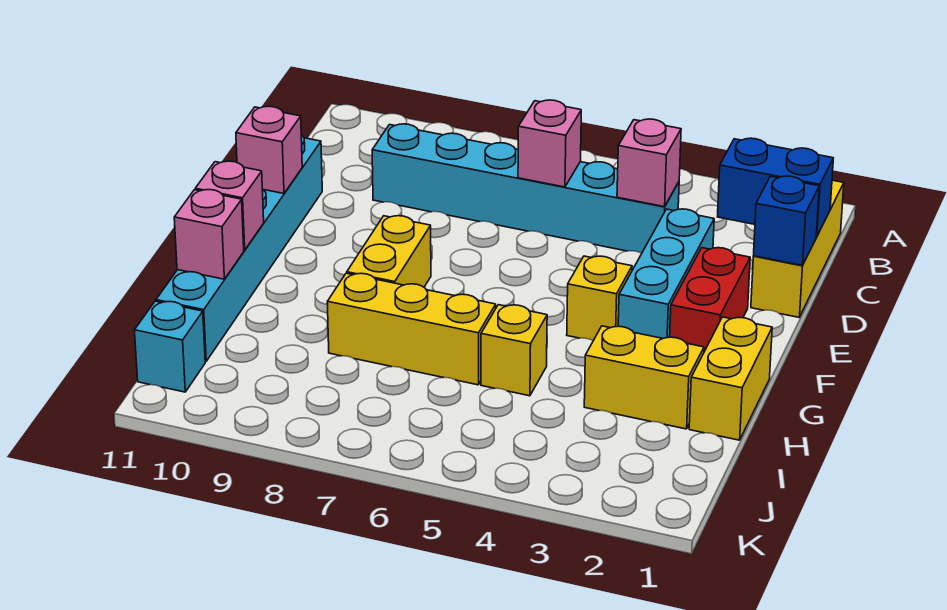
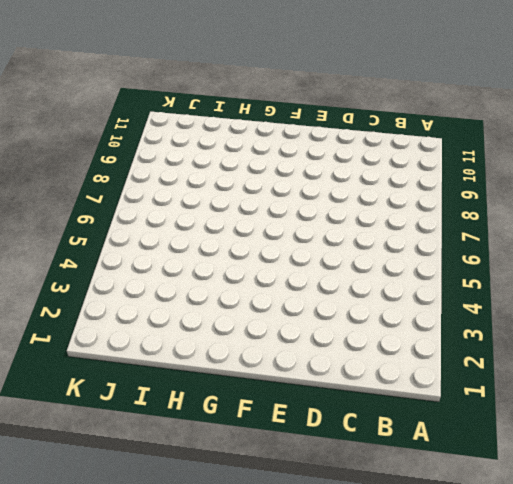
none -> yellow brick B1:D1 level 1
none -> cyan brick C4:C9 level 1
none -> cyan brick D3:F3 level 1

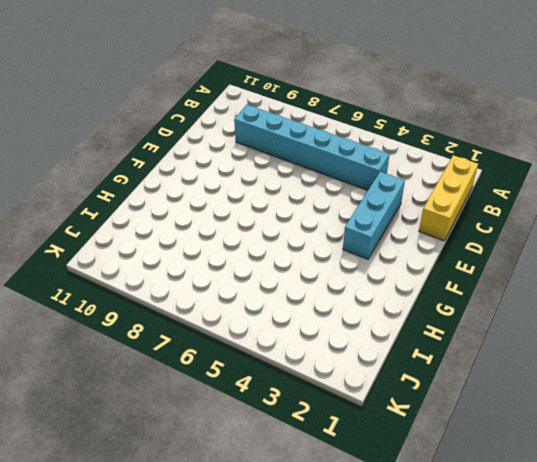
none -> cyan brick D11:I11 level 1
none -> red brick E2:F2 level 1
none -> yellow brick F4 level 1

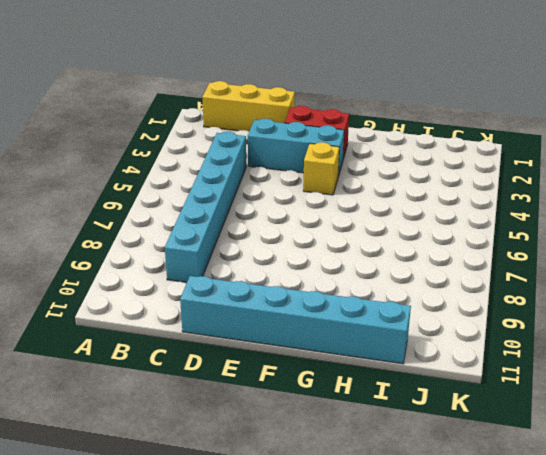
none -> yellow brick F8:G8 level 1
none -> yellow brick G1:H1 level 1
none -> yellow brick H2:H3 level 1

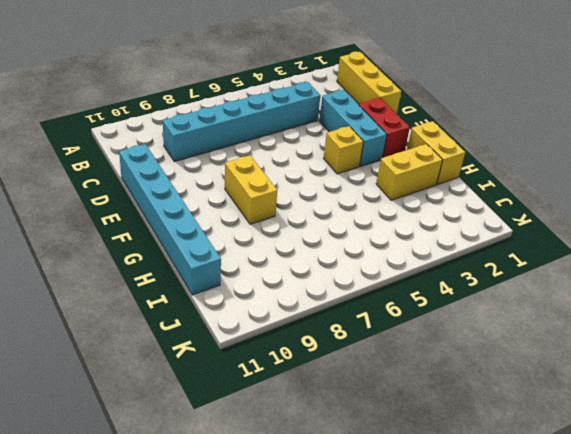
none -> yellow brick H5 level 1
none -> yellow brick H6:H8 level 1
none -> cyan brick J11 level 1

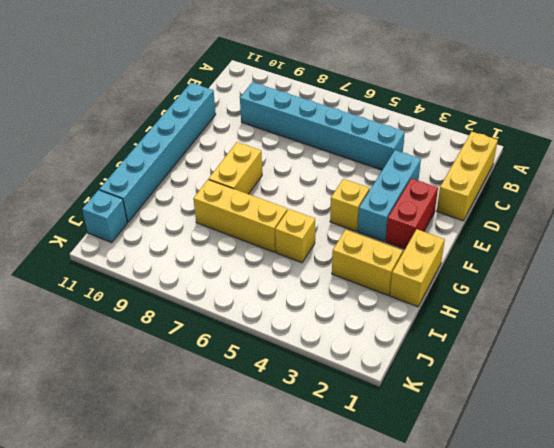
none -> blue brick C1:C2 level 2
none -> pink brick C4 level 2
none -> pink brick C6 level 2

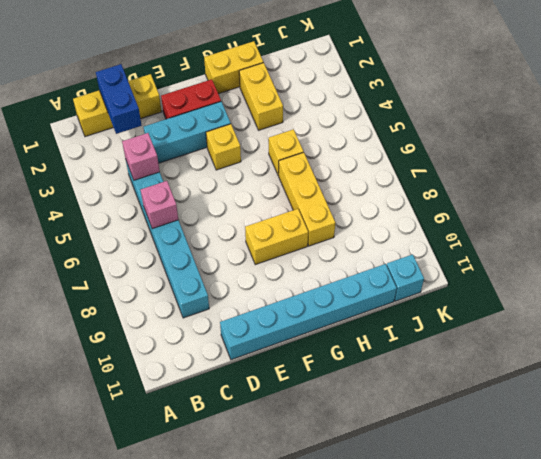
none -> blue brick D1 level 2
none -> pink brick E11 level 2
none -> pink brick G11 level 2

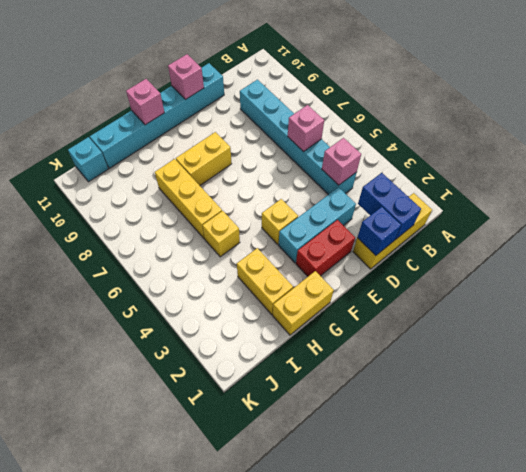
none -> pink brick H11 level 2

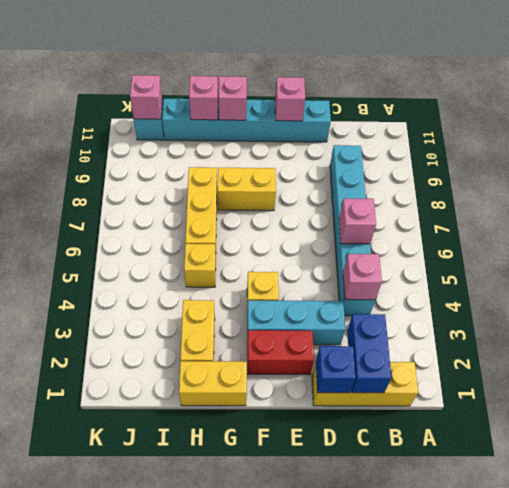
pink brick J11 level 2 -> none

